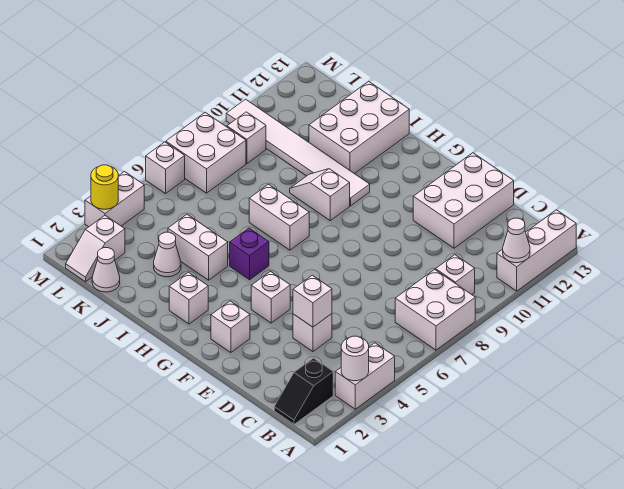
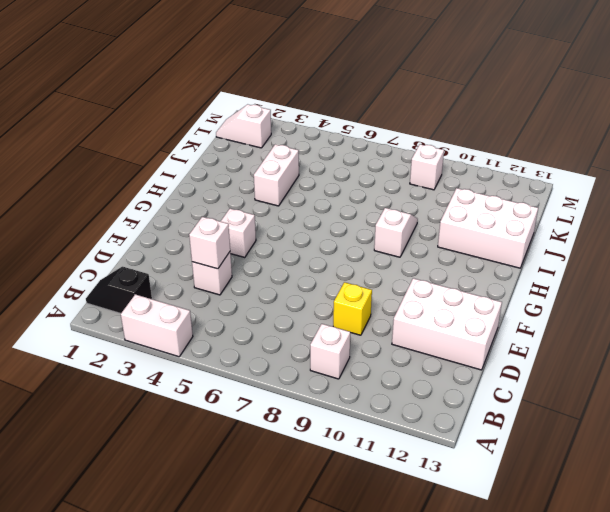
yellow brick D9 level 1 -> none
none -> white brick A7:B8 level 1
none -> white brick A11:A13 level 1
none -> white brick F2 level 1

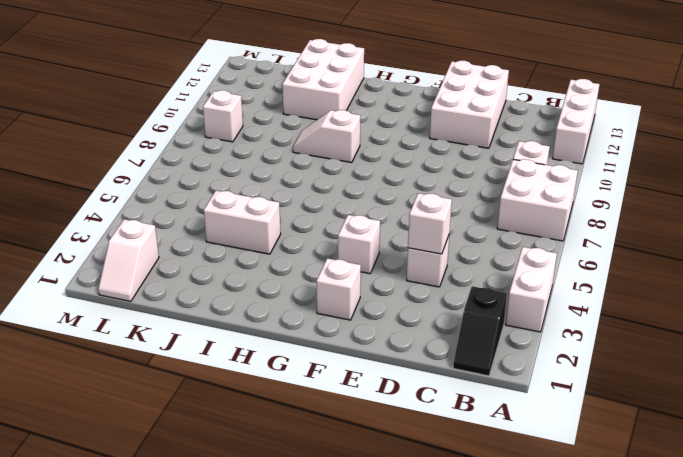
none -> white brick H2 level 1
none -> purple brick H5 level 1
none -> white brick H7:I7 level 1

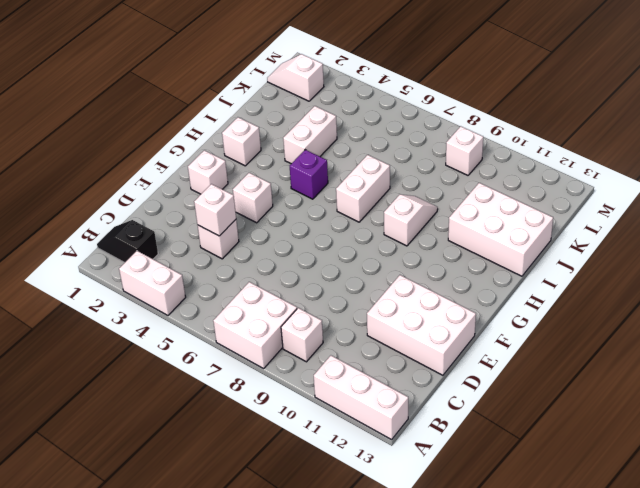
none -> white tile H10:M10 level 1
none -> white cone J3 level 1
none -> white cone K1 level 1

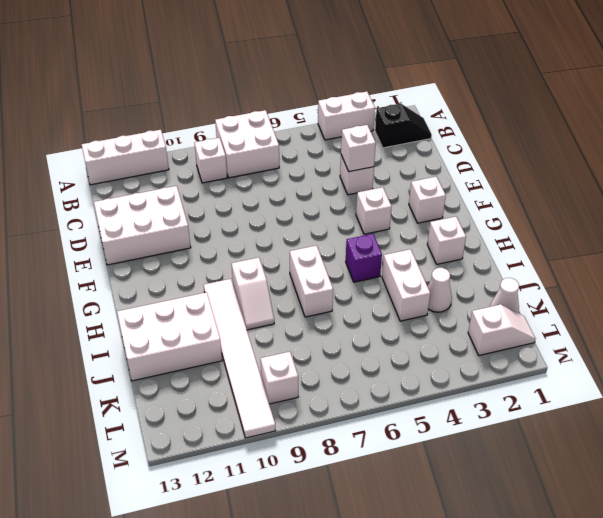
none -> white brick L7:M8 level 1
none -> white brick M3:M4 level 1
none -> white brick M6 level 1

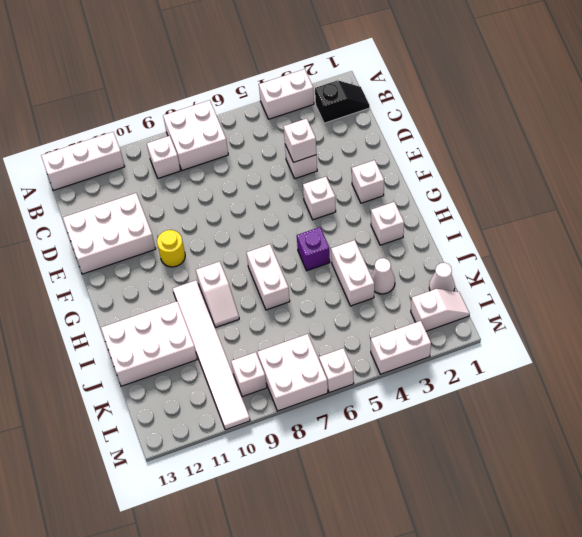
yellow round brick F10 level 1 -> yellow round brick M3 level 2
none -> white round brick A3 level 2
none -> white cone A11 level 2

